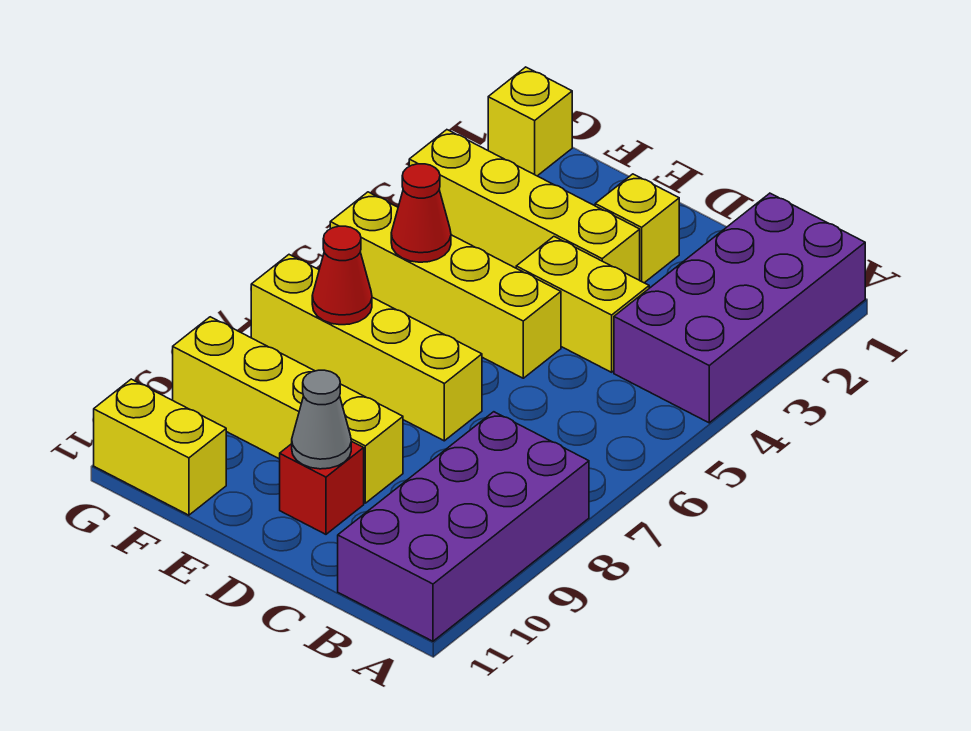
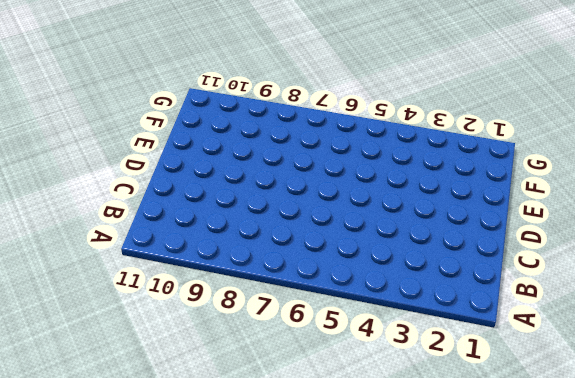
none -> purple brick A1:B4 level 1
none -> purple brick A8:B11 level 1
none -> yellow brick C4:D4 level 1

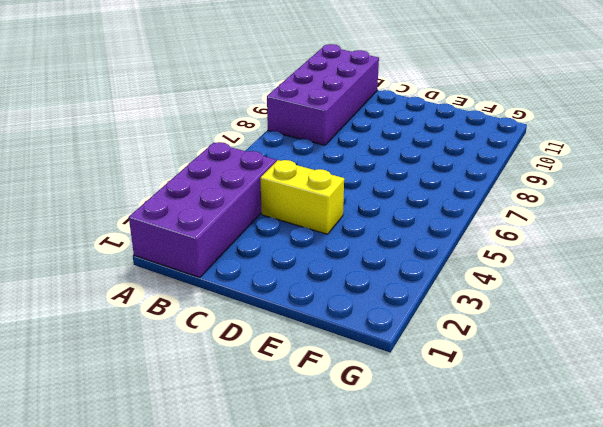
none -> yellow brick D2 level 1
none -> yellow brick D3:G3 level 1
none -> yellow brick D5:G5 level 1

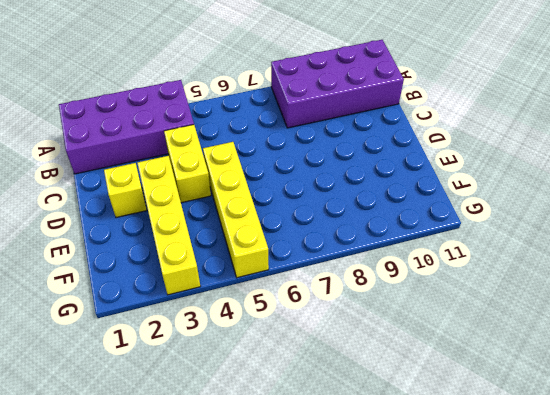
none -> yellow brick D7:G7 level 1
none -> yellow brick D9:G9 level 1
none -> red brick D10 level 1

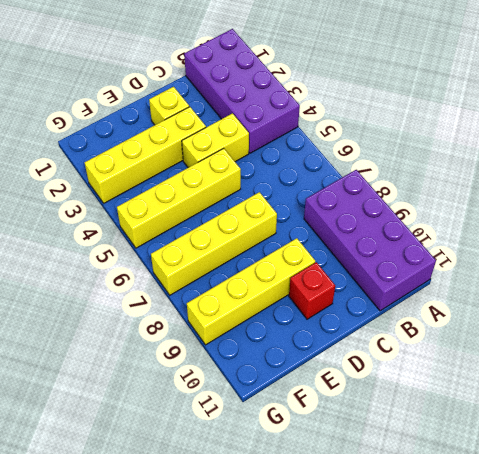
none -> yellow brick F11:G11 level 1
none -> yellow brick G1 level 1
none -> grey cone D10 level 2

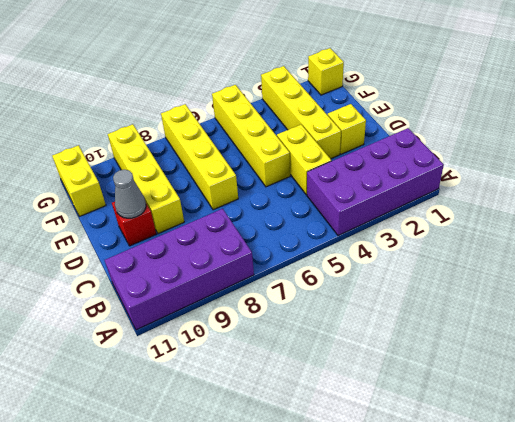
none -> red cone F5 level 2
none -> red cone F7 level 2

